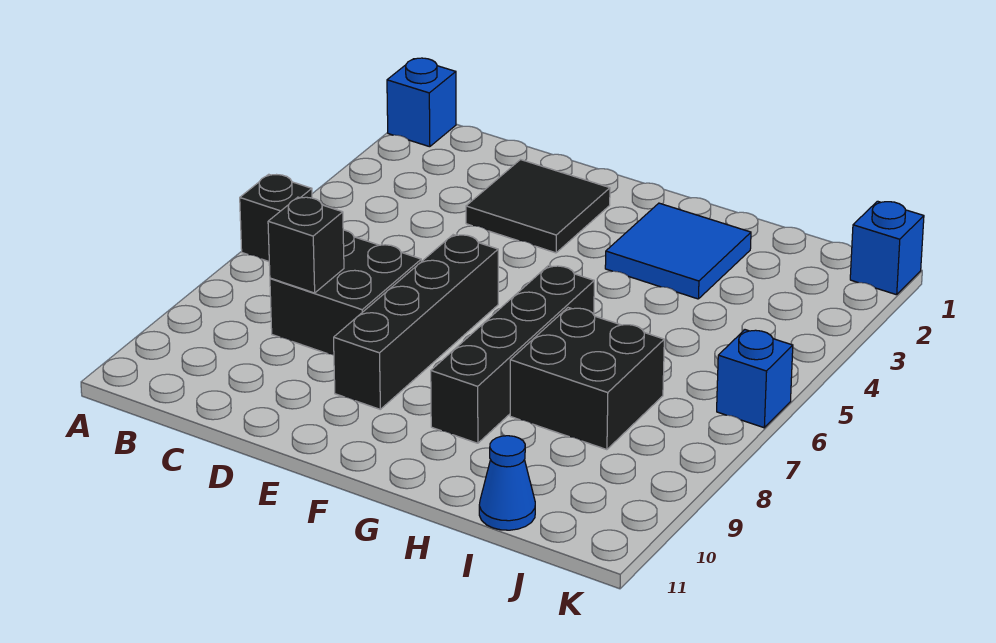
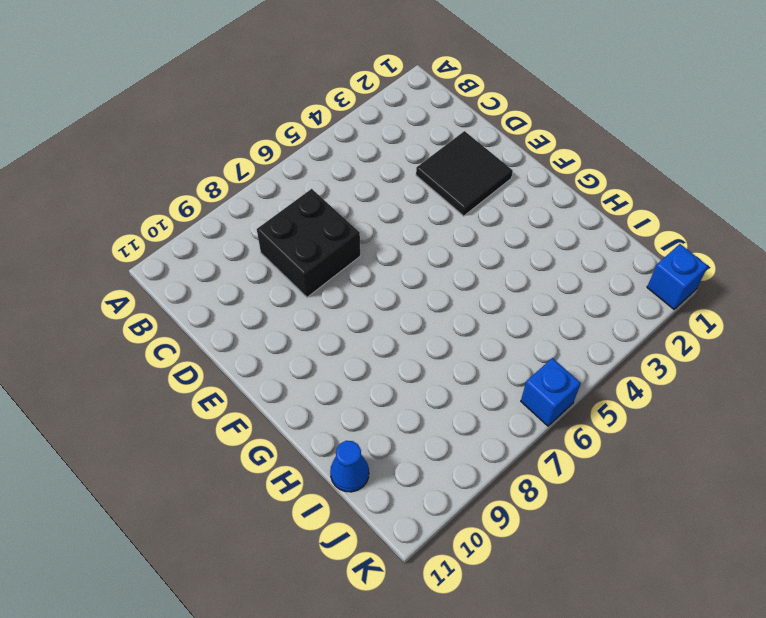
none -> blue brick A1 level 1
none -> black brick A6 level 1
none -> black brick E6:E9 level 1

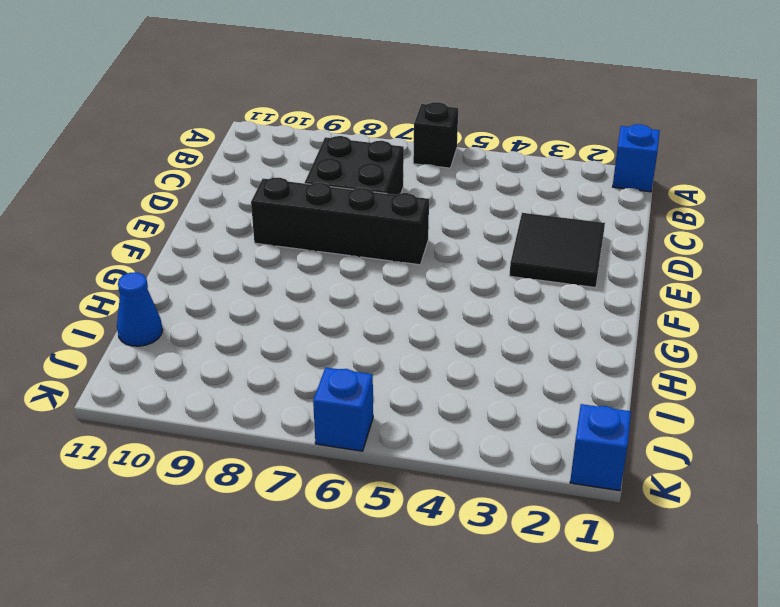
none -> blue tile G2:H3 level 1
none -> black brick G6:G9 level 1
none -> black brick H7:I8 level 1

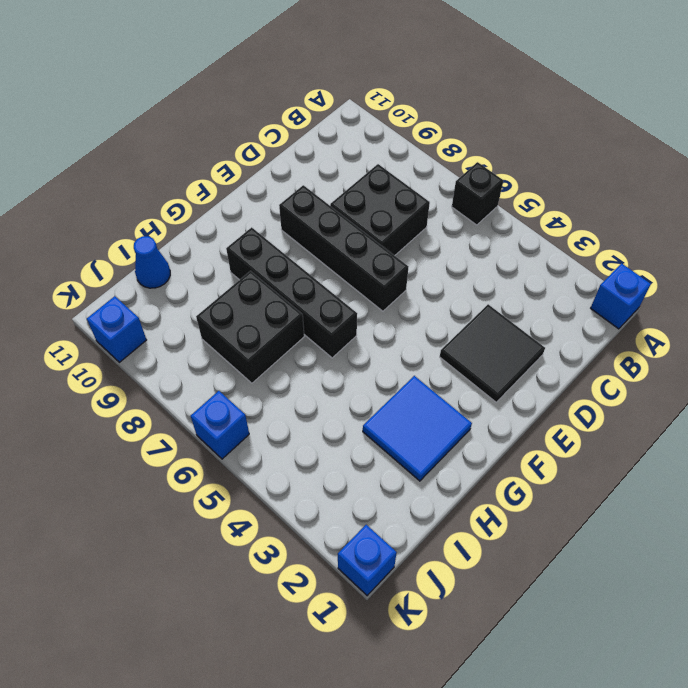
blue brick K10 level 1 -> none
none -> black brick C8 level 2

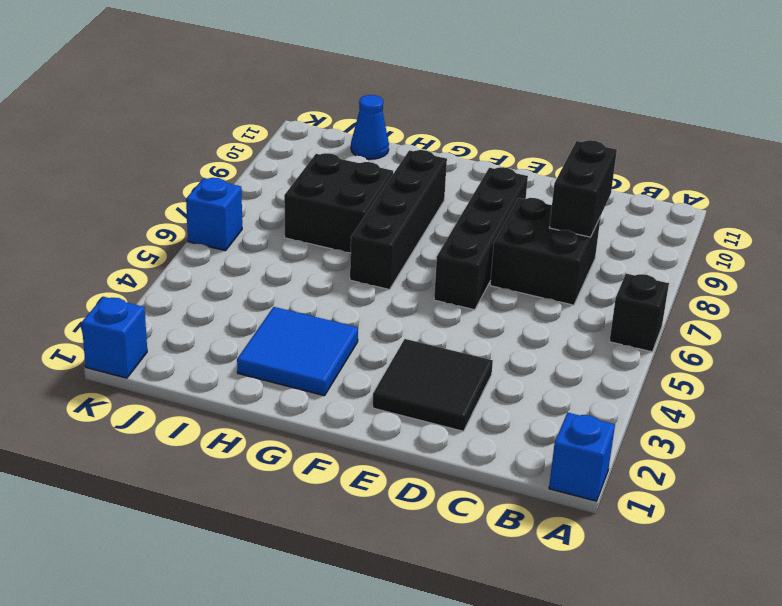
black brick C8:C9 level 2 -> black brick C8 level 2

